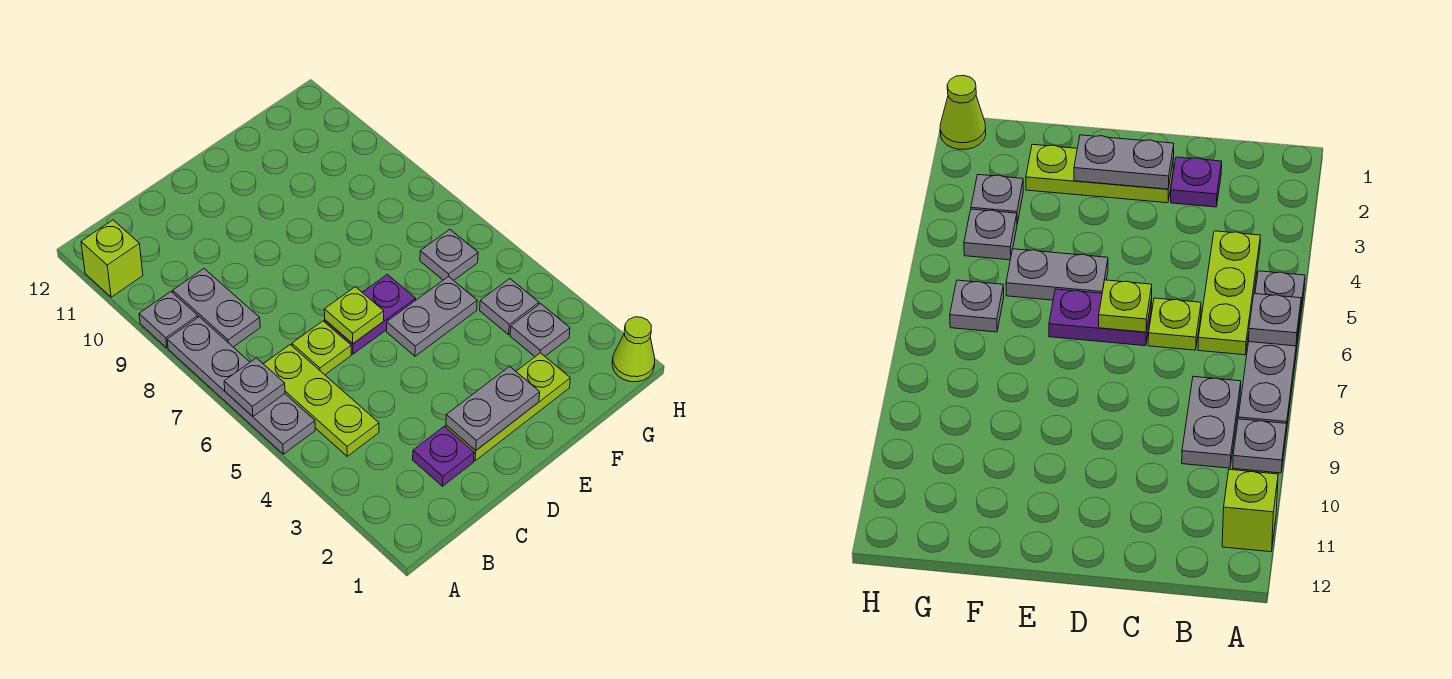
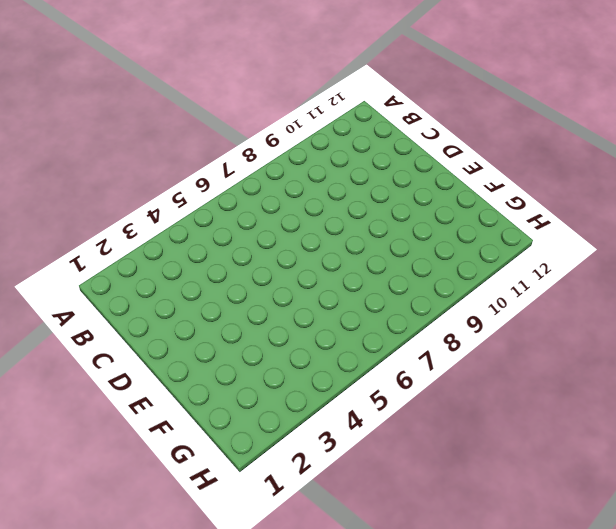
none -> grey plate A5:A8 level 1
none -> grey plate A9 level 1
none -> lime brick A11 level 1

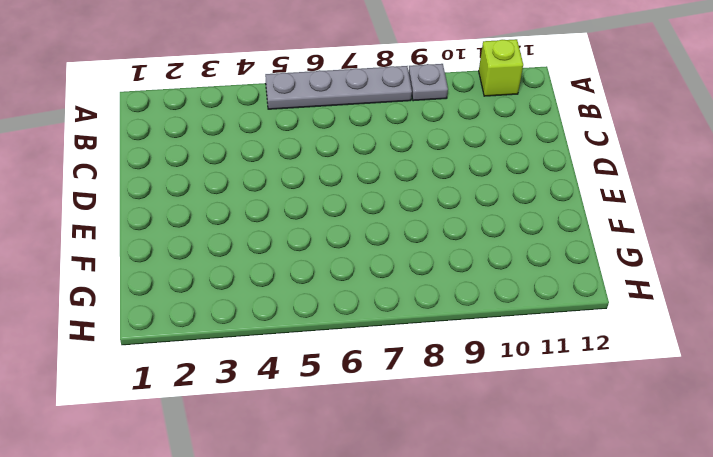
none -> lime plate B4:B6 level 1
none -> grey plate B8:B9 level 1
none -> purple plate C2 level 1

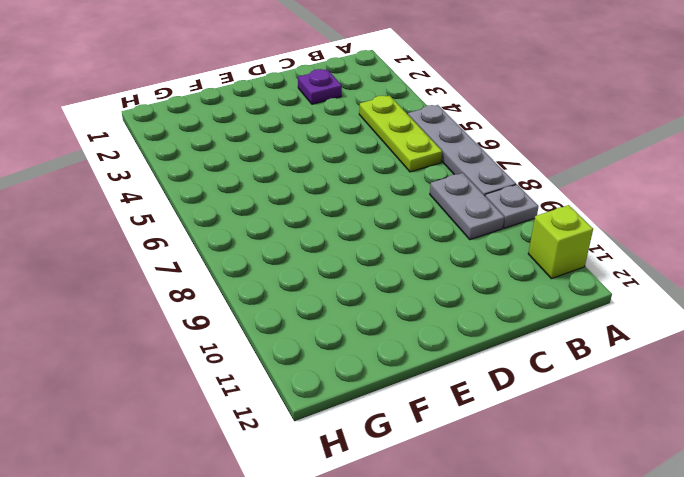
none -> lime plate C6 level 1
none -> lime plate D2:F2 level 1
none -> purple plate D6:E6 level 1

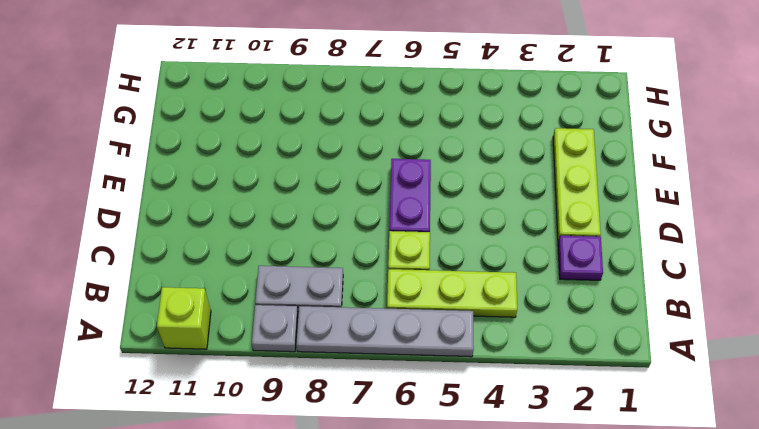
none -> grey plate E5:F5 level 1
none -> grey plate G3 level 1
none -> grey plate G4 level 1

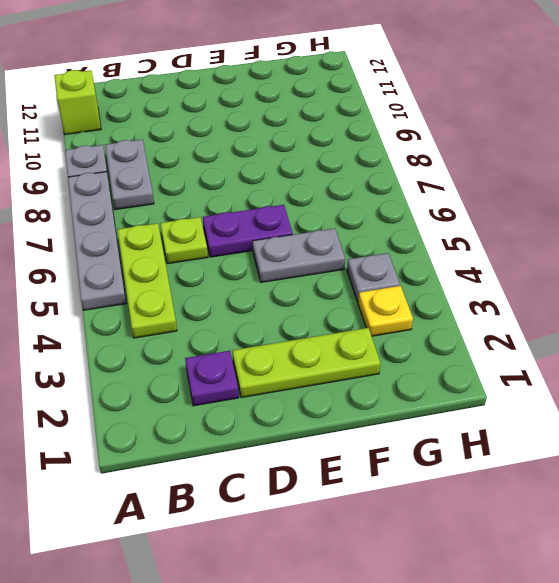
yellow plate G3 level 1 -> grey plate G3 level 1
none -> grey plate G6 level 1
none -> lime cone H1 level 1
none -> grey plate A6 level 2

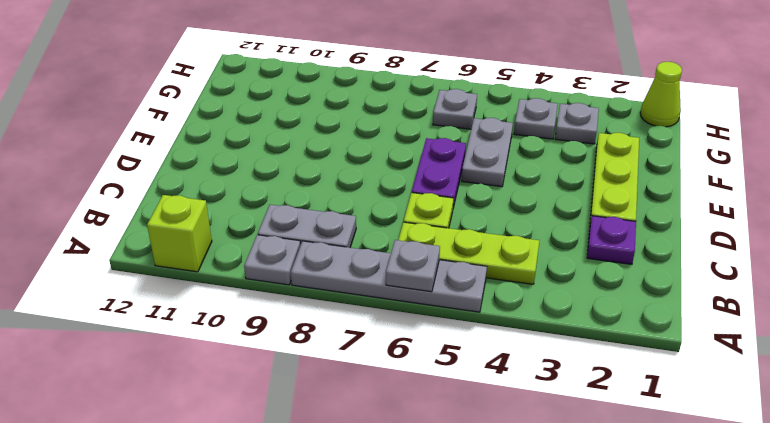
none -> grey plate D2:E2 level 2
none -> lime plate D6 level 2

